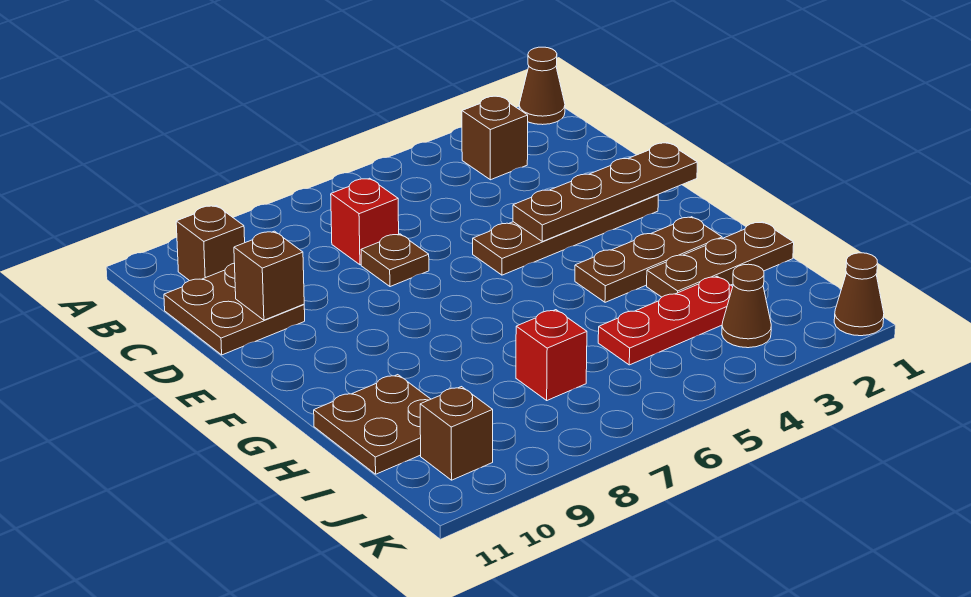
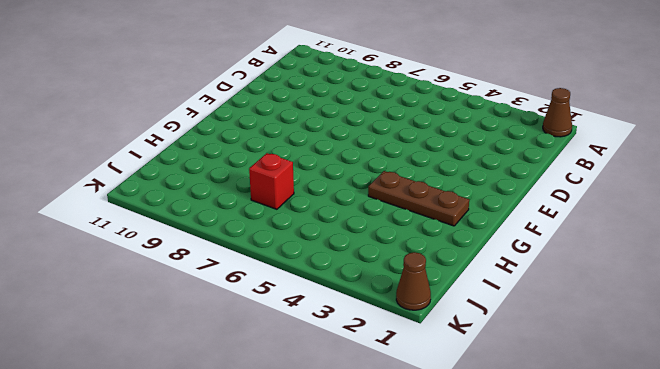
none -> brown brick B3 level 1
none -> brown brick B10 level 1
none -> red brick C7 level 1

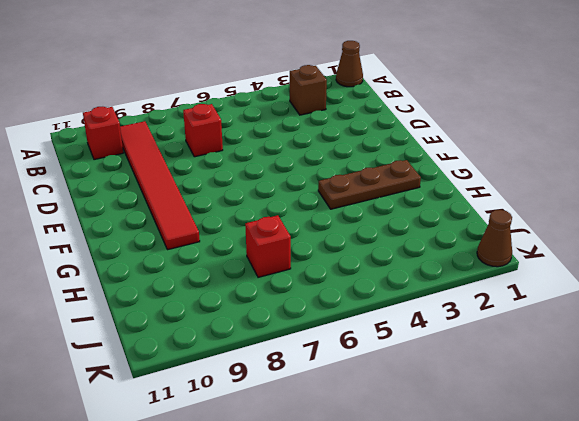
red tile B9:G9 level 1 -> none
red brick B10 level 1 -> brown brick B10 level 1
none -> brown plate C10:D11 level 1
none -> brown plate D7 level 1
none -> brown plate E2:E5 level 1

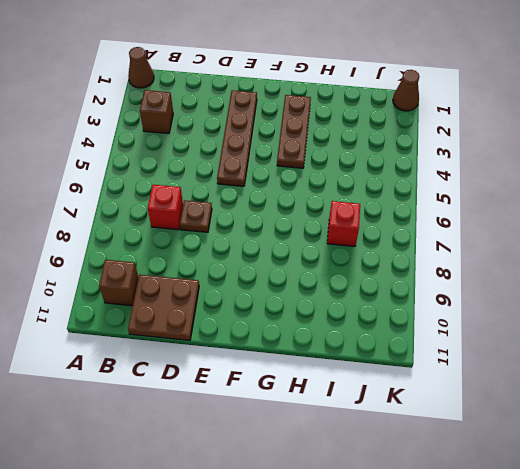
none -> brown plate H1:H3 level 1
none -> brown plate H10:I11 level 1
none -> red plate I3:I5 level 1

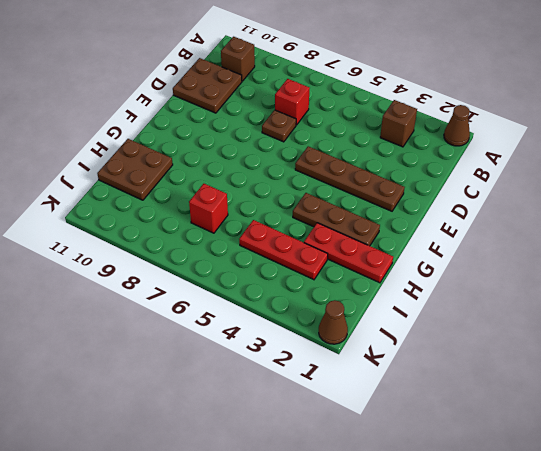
red plate H1:H3 level 1 -> brown plate H1:H3 level 1
none -> brown cone J3 level 1
none -> brown brick J10 level 1
none -> brown brick D10 level 2

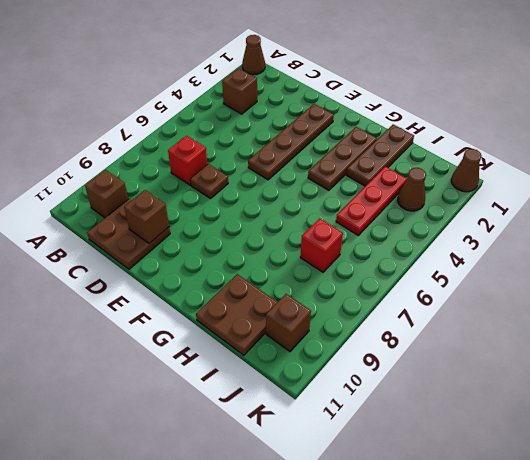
none -> brown plate E1:E4 level 2

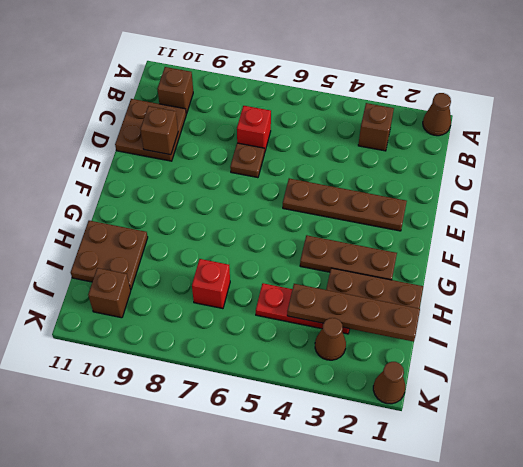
brown plate I1:I4 level 2 -> brown plate E1:E4 level 2

